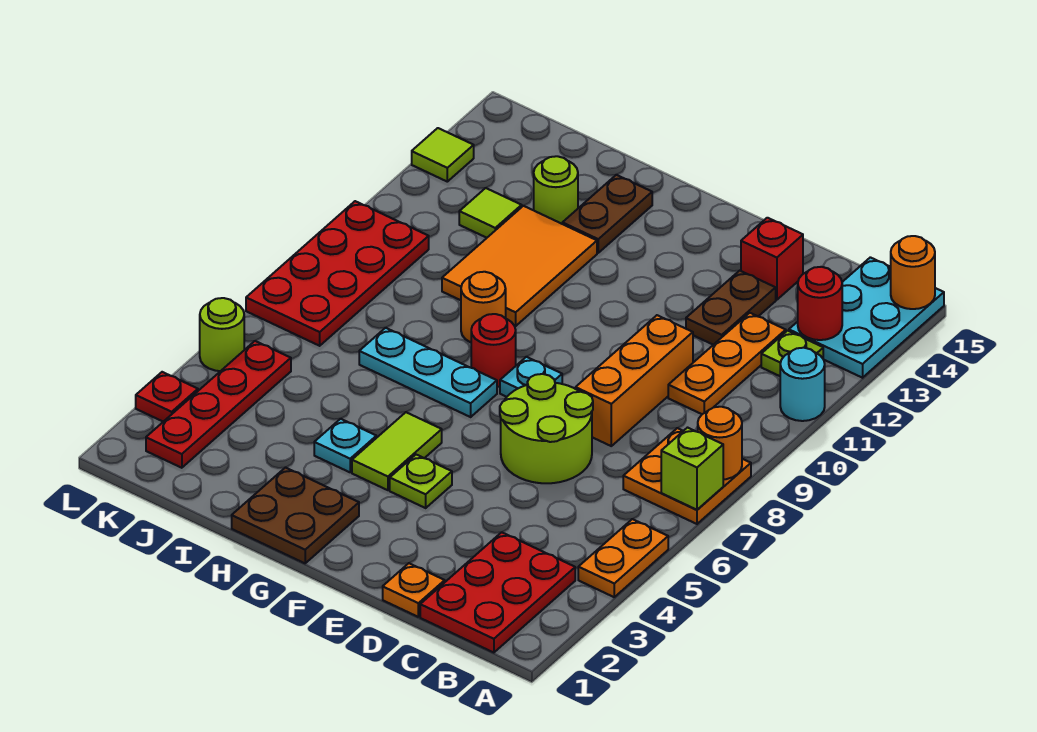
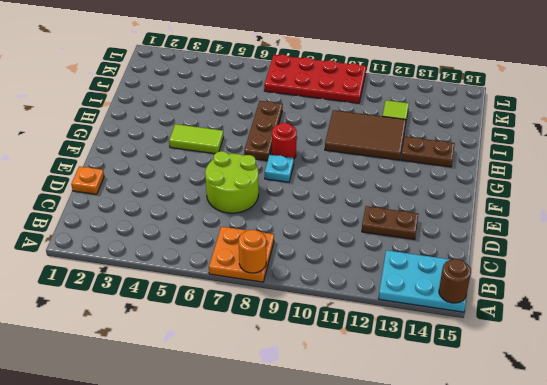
brown round brick A15 level 2 -> orange round brick A15 level 2
brown plate G7:I7 level 1 -> cyan plate G7:I7 level 1
brown tile H10:I12 level 1 -> orange tile H10:I12 level 1
none -> orange plate A4:A5 level 1
none -> cyan round brick A11 level 1
none -> red plate B1:C3 level 1
none -> lime plate B12 level 1

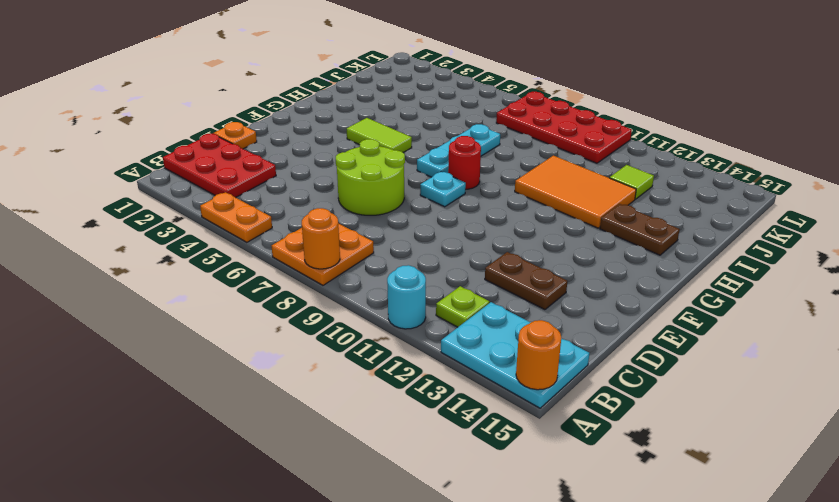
none -> orange plate C10:C12 level 1
none -> orange brick D8:D10 level 1
none -> red brick D14 level 1
none -> lime plate F4 level 1

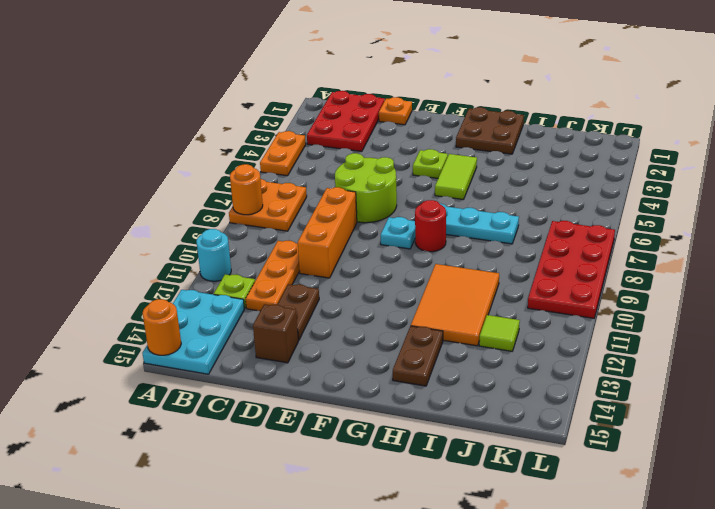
brown brick D14 level 1 -> red brick D14 level 1
none -> cyan plate H4 level 1
none -> orange round brick H9 level 1
none -> lime round brick I13 level 1
none -> red plate K2:K5 level 1

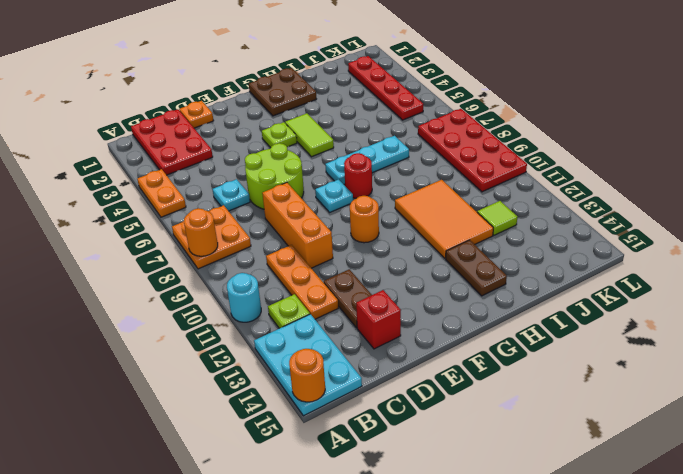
cyan plate C6 level 1 -> cyan plate H4 level 1
orange round brick F10 level 1 -> orange round brick H9 level 1
none -> lime round brick I13 level 1
none -> red plate L3 level 1
none -> lime round brick L5 level 1
none -> lime tile L13 level 1

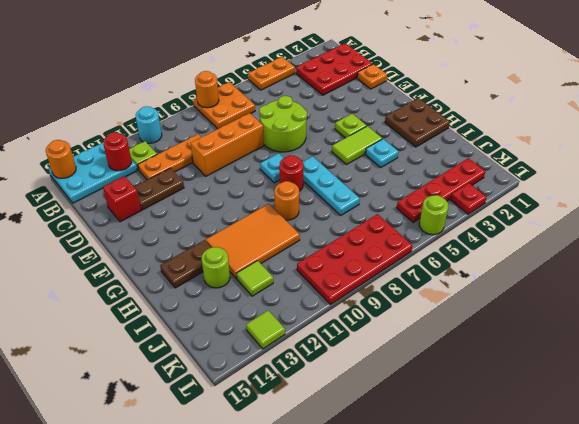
none -> lime brick A7 level 2

